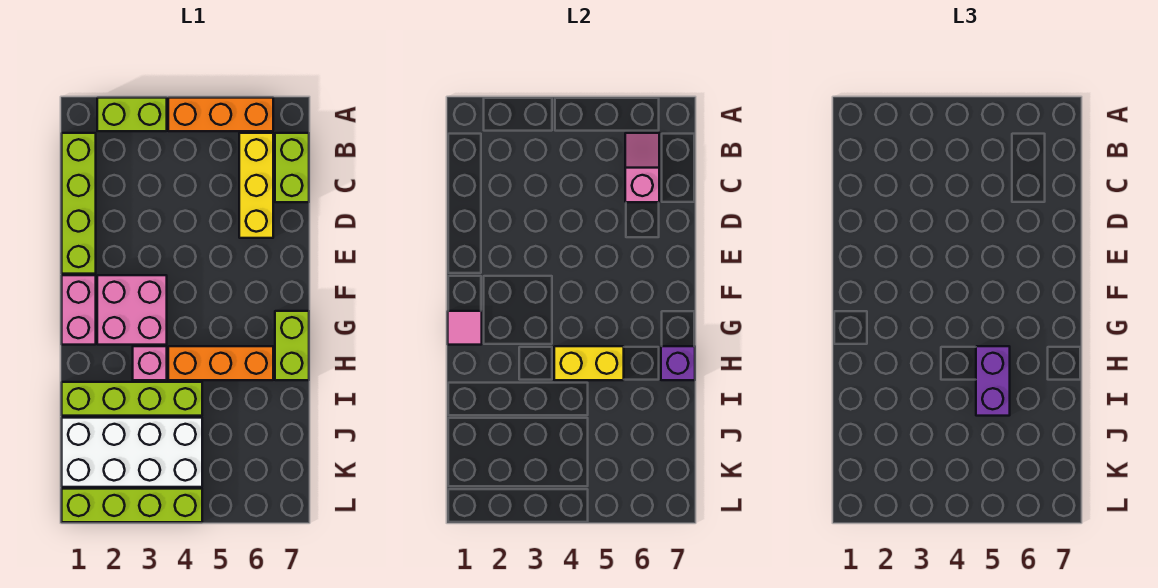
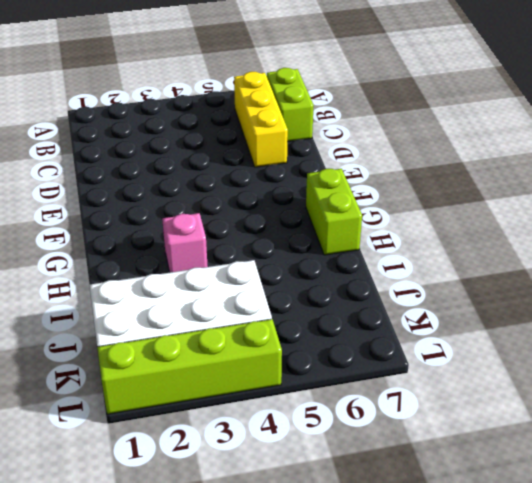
none -> lime brick A2:A3 level 1
none -> orange brick A4:A6 level 1
none -> lime brick B1:E1 level 1

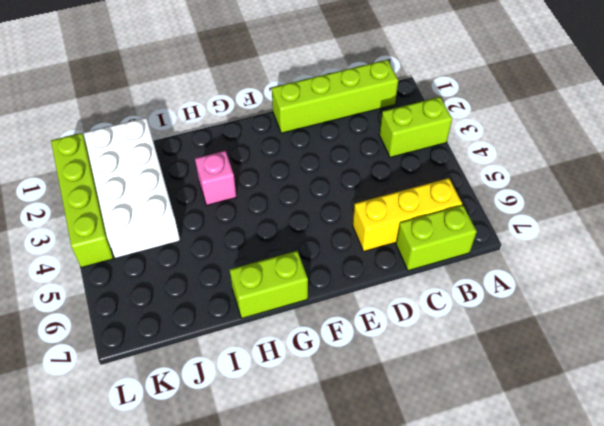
lime brick A3:B3 level 1 -> lime brick A2:A3 level 1
none -> orange brick A4:A6 level 1
none -> pink brick F1:G1 level 1
none -> pink brick F2:G3 level 1

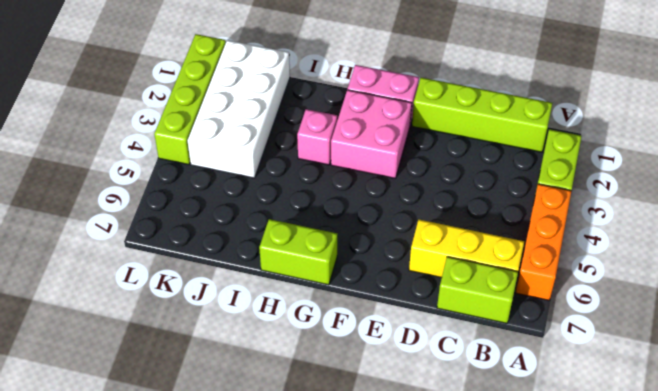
none -> orange brick H4:H6 level 1
none -> lime brick I1:I4 level 1
none -> pink slope B6:C6 level 2 top C

